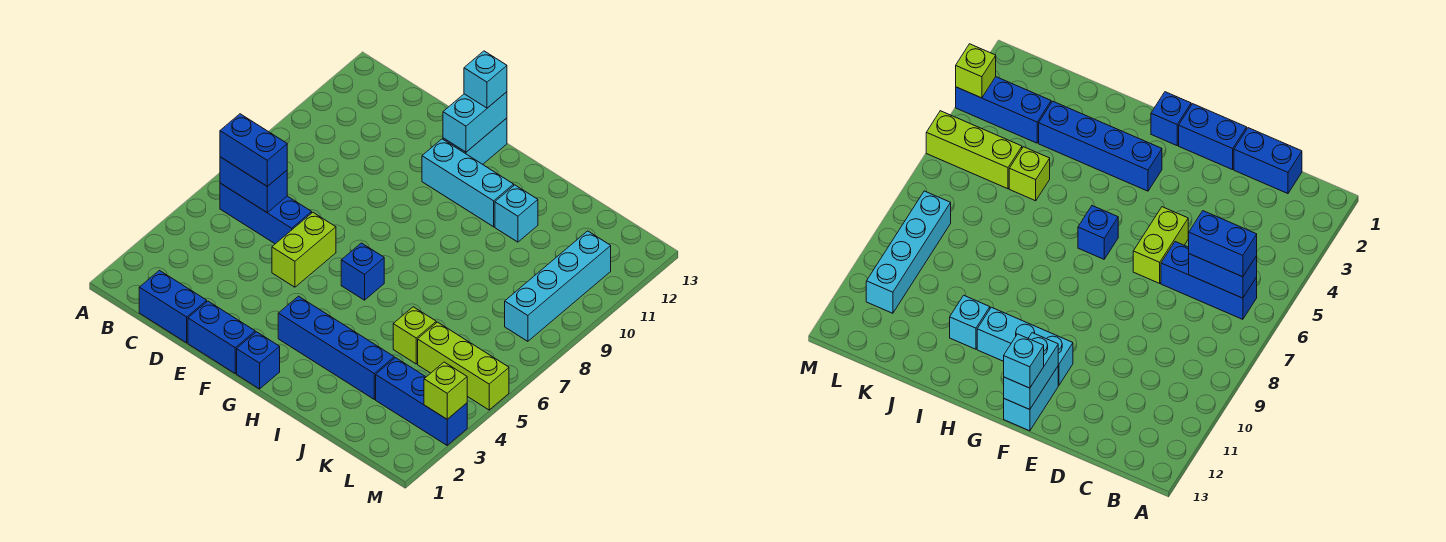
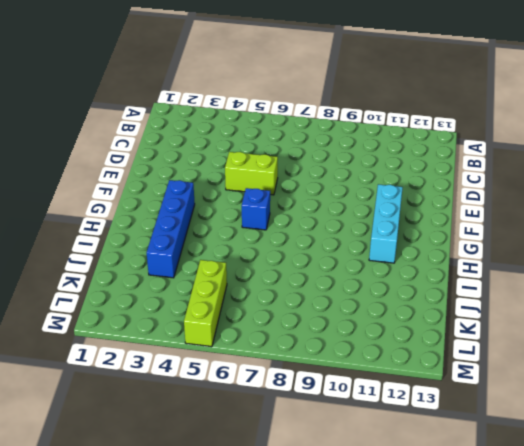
none -> blue brick B6:D6 level 1
none -> blue brick C1:D1 level 1
none -> blue brick E1:F1 level 1

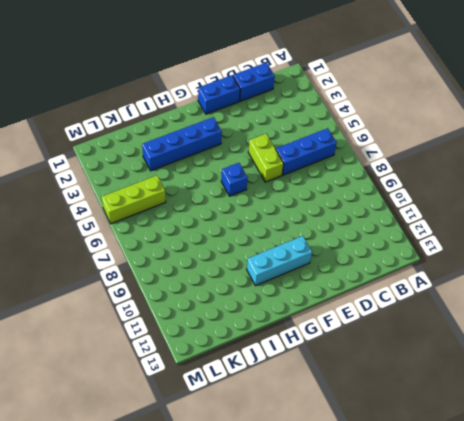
none -> cyan brick F12:F13 level 1
none -> blue brick G1 level 1
none -> cyan brick I11 level 1

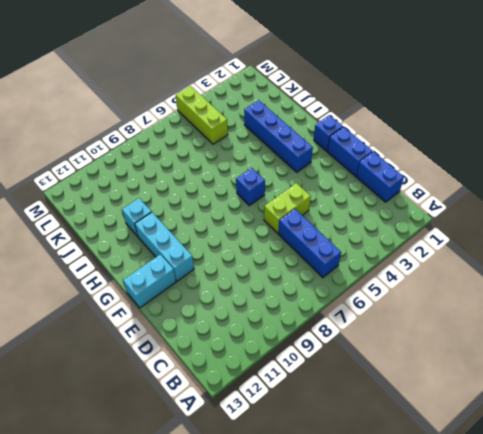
none -> lime brick J5 level 1
none -> blue brick K3:M3 level 1
none -> cyan brick L8:L11 level 1

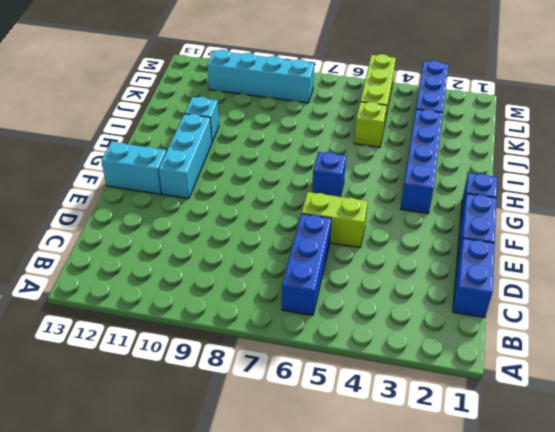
none -> blue brick B6:C6 level 2
none -> cyan brick F12:F13 level 2
none -> lime brick M3 level 2

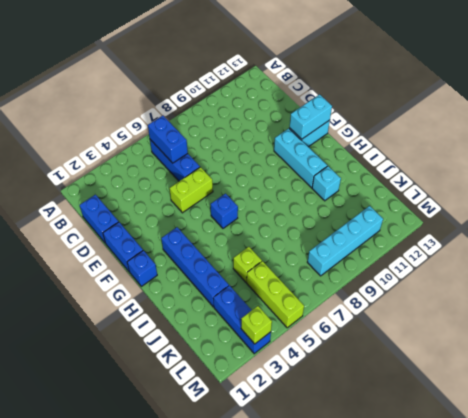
none -> blue brick B6:C6 level 3
none -> cyan brick F13 level 3

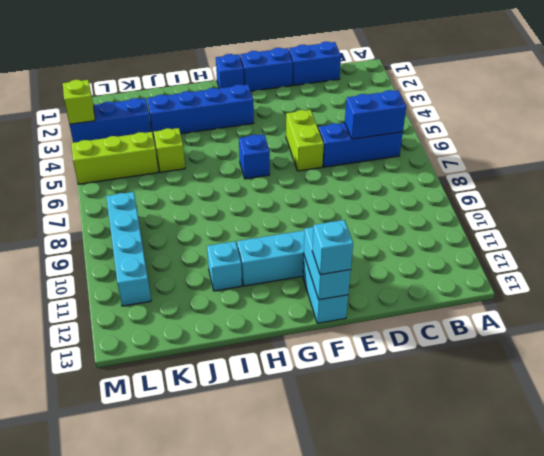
none -> blue brick B6:C6 level 3

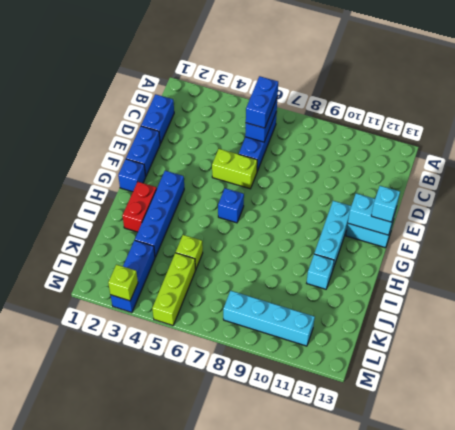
red brick H2:I2 level 1 -> none

